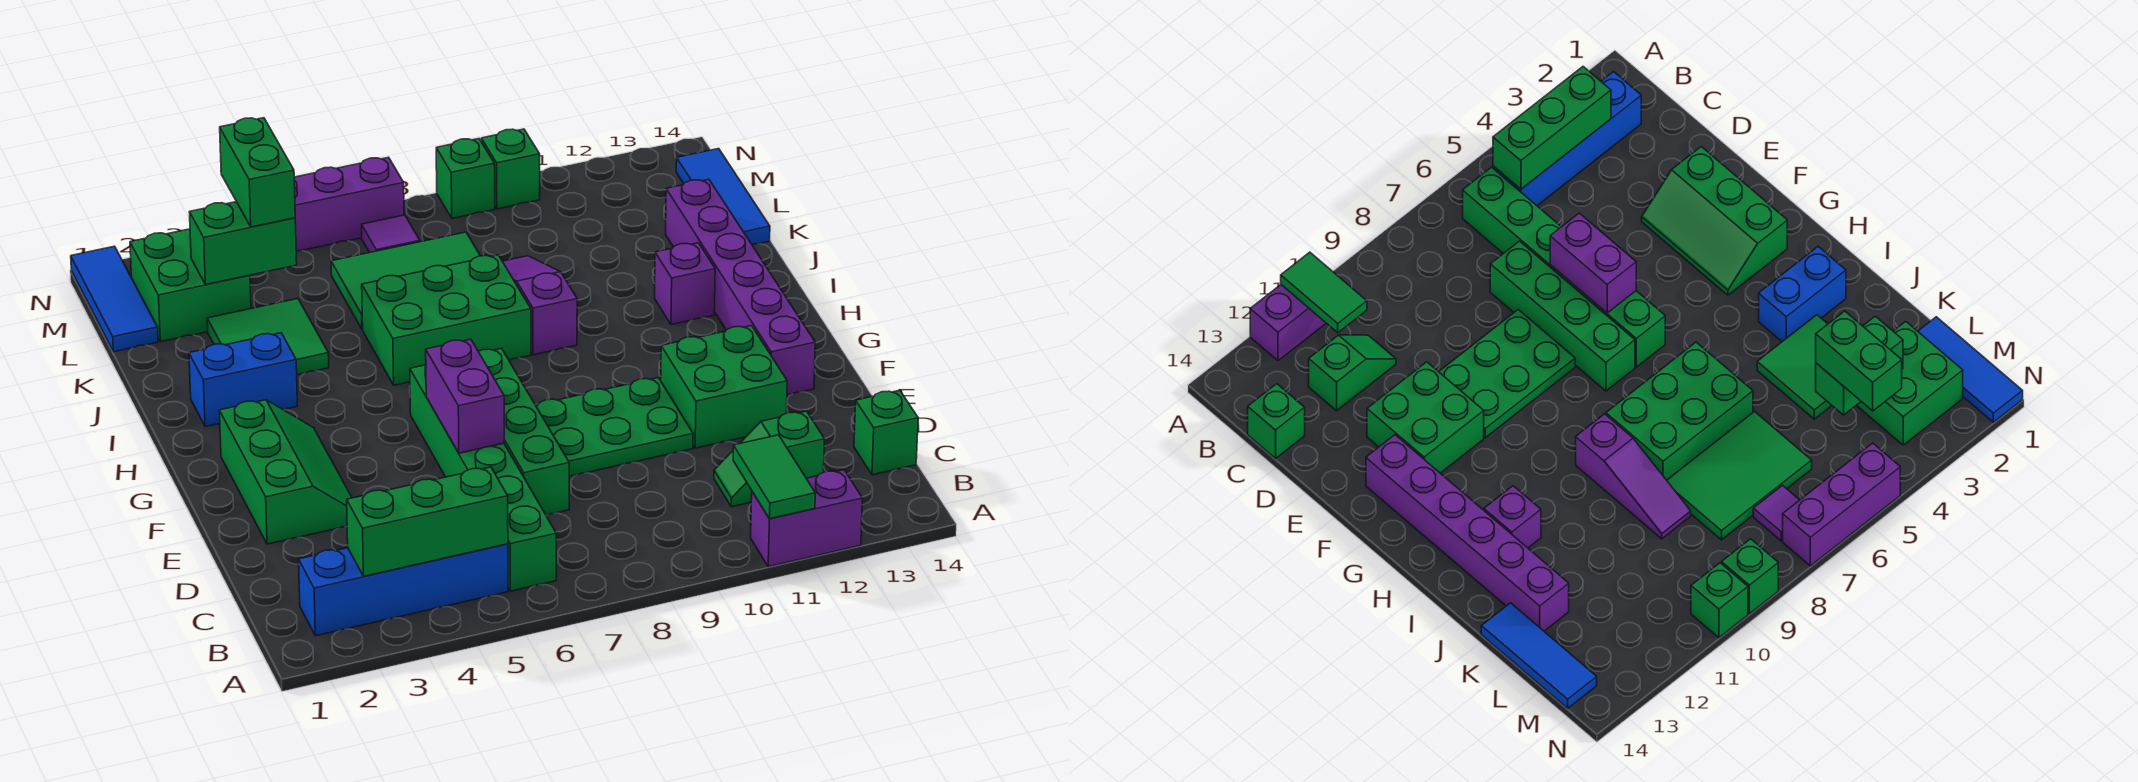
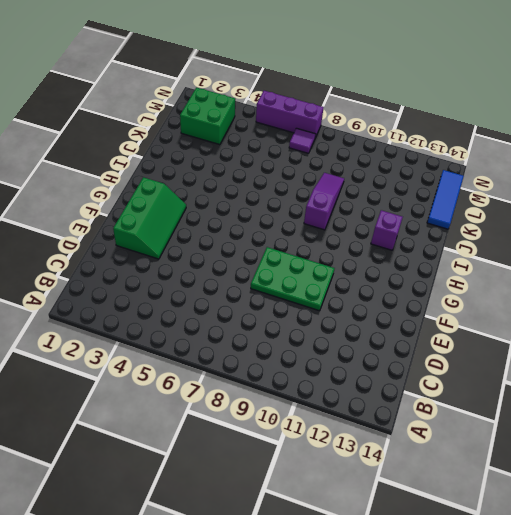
none -> purple brick A11:A12 level 1
none -> blue brick B2:B5 level 1
none -> green brick B6:G6 level 1

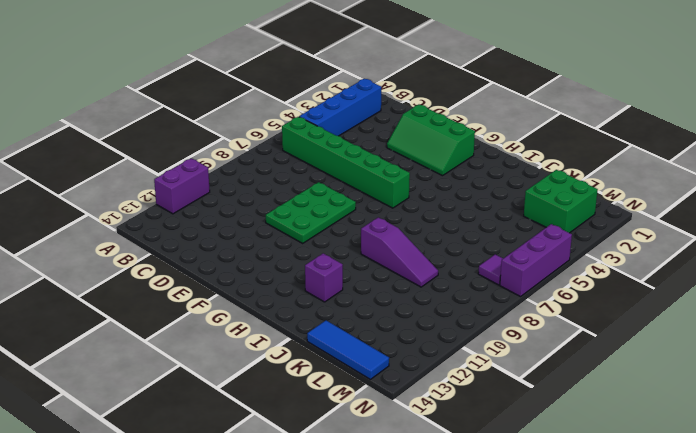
none -> green slope C11:C12 level 1 top 12
none -> green brick C14 level 1
none -> green brick D7:G7 level 1

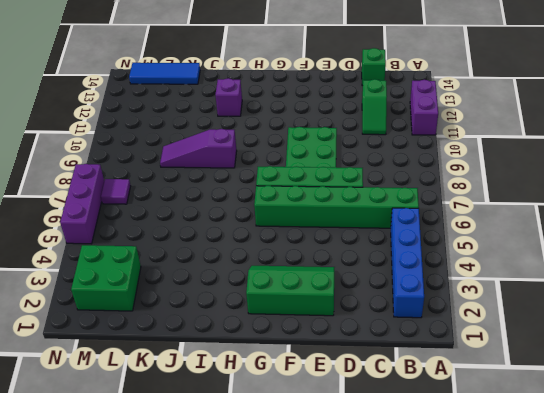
none -> green brick E11:F12 level 1
none -> purple brick F13:K13 level 1
none -> blue brick I2:I3 level 1

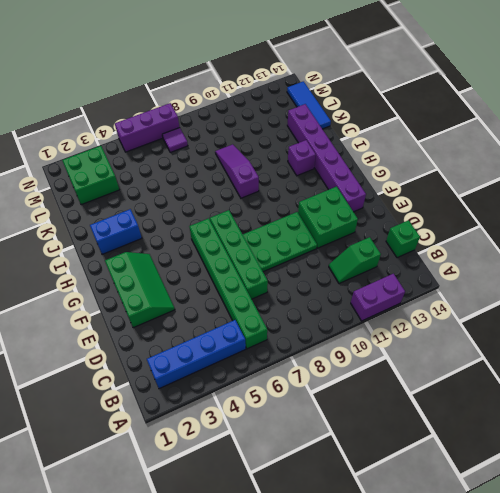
none -> green brick I6:J8 level 1
none -> green tile J3:K4 level 1
none -> green tile K6:L8 level 1

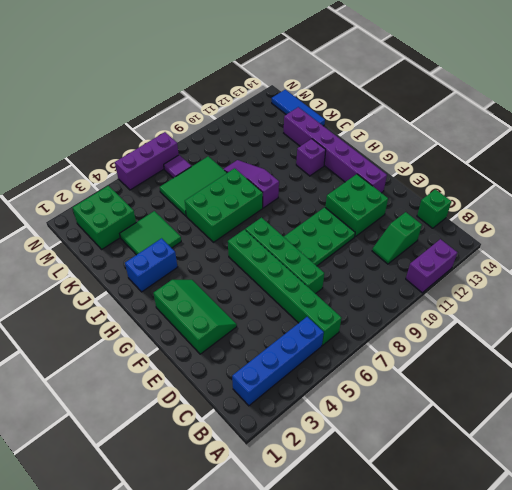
none -> blue tile L1:N1 level 1
none -> green brick N9 level 1
none -> green brick N10 level 1

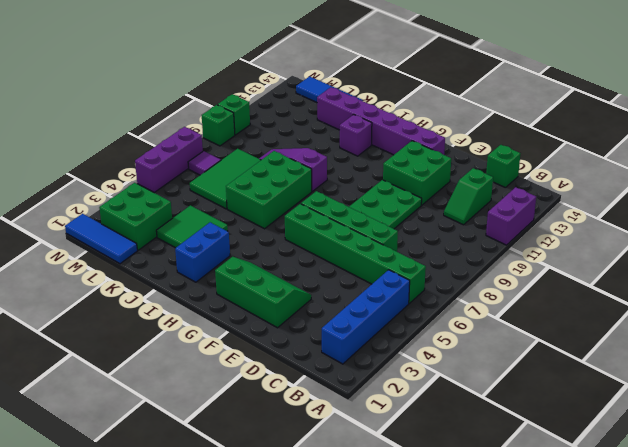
none -> green tile A11:B11 level 2
none -> green brick B3:B5 level 2
none -> purple brick E6:F6 level 2

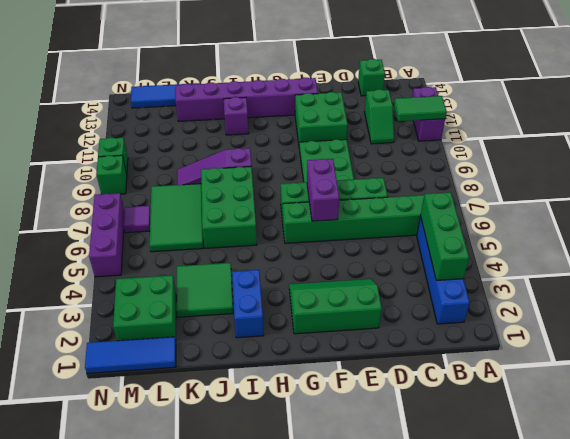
purple brick F6:F7 level 2 -> purple brick E6:F6 level 2
none -> green brick L3:L4 level 2
none -> green brick L4:M4 level 3

